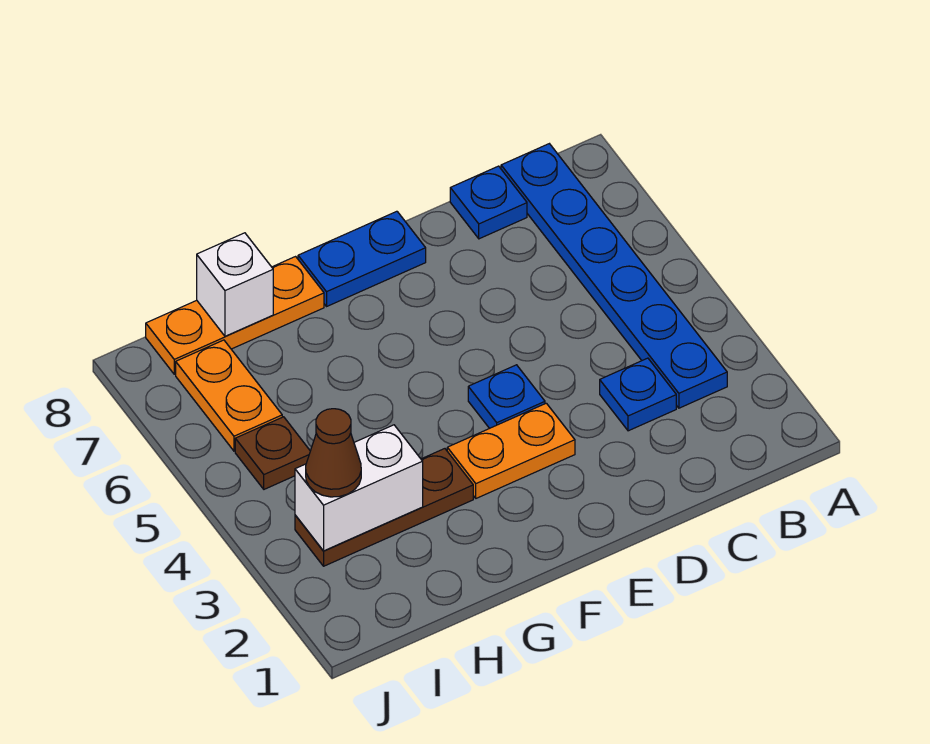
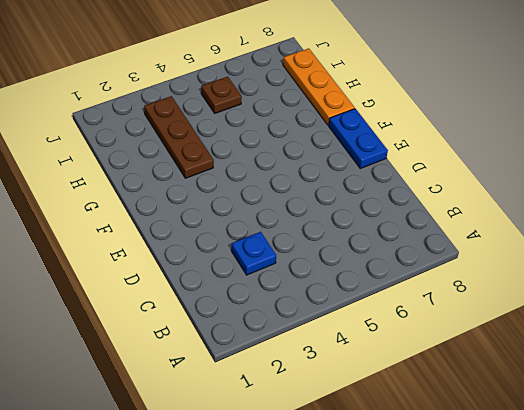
none -> blue plate B3:B8 level 1
none -> blue plate C8 level 1
none -> orange plate E3:F3 level 1

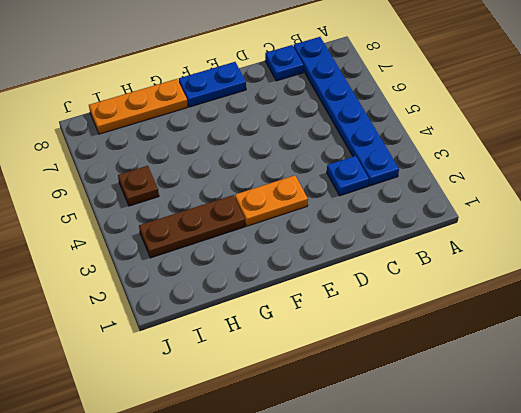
none -> blue plate E4 level 1
none -> orange plate I6:I7 level 1
none -> white brick H3:I3 level 2

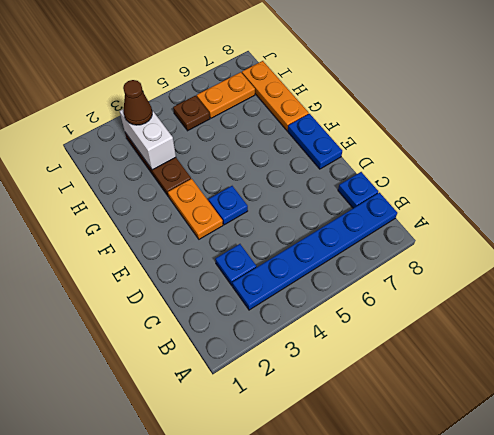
none -> white brick H8 level 2

